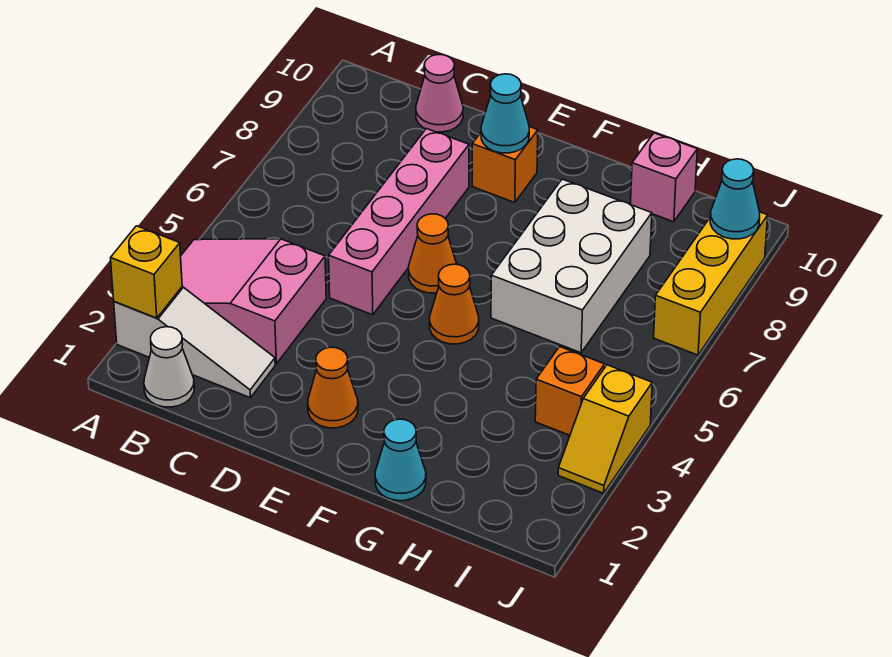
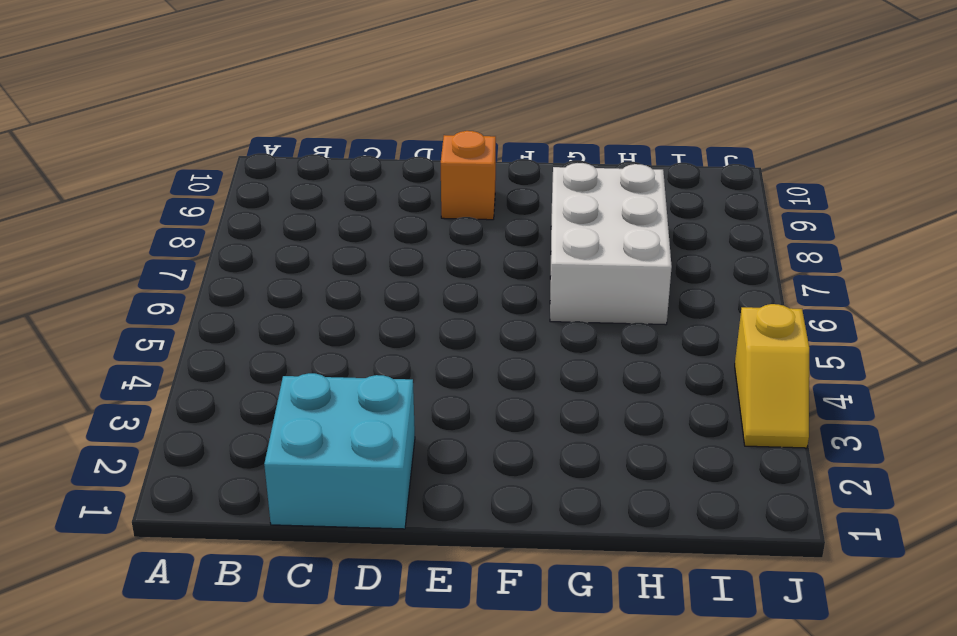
cyan brick C1:D2 level 1 -> white slope A2:C2 level 1 top A
none -> pink slope A3:C4 level 1 top C
none -> white cone B1 level 1
none -> pink cone C10 level 1

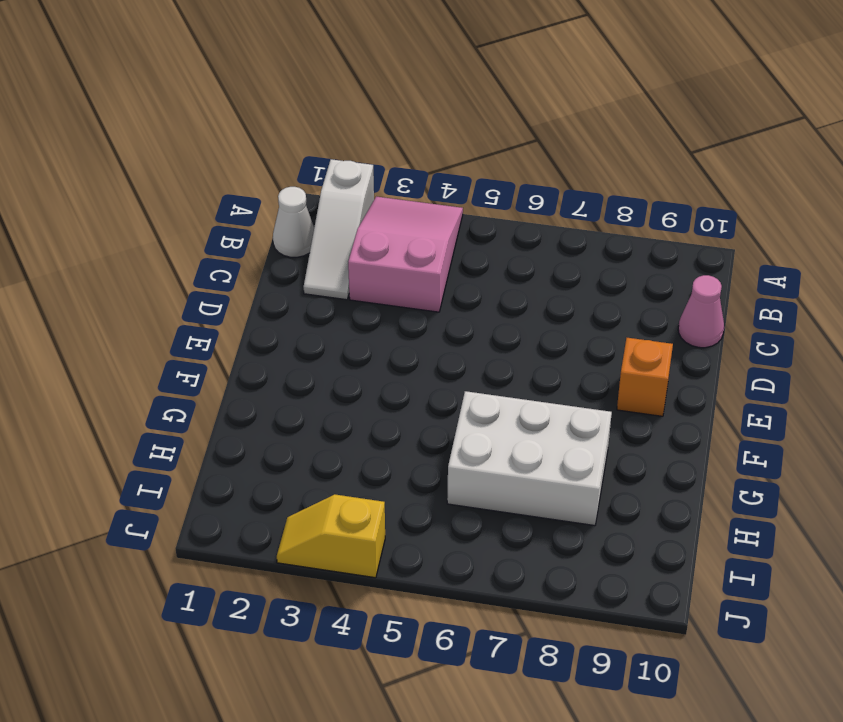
none -> pink brick D5:D8 level 1
none -> orange cone E2 level 1
none -> orange cone E6 level 1

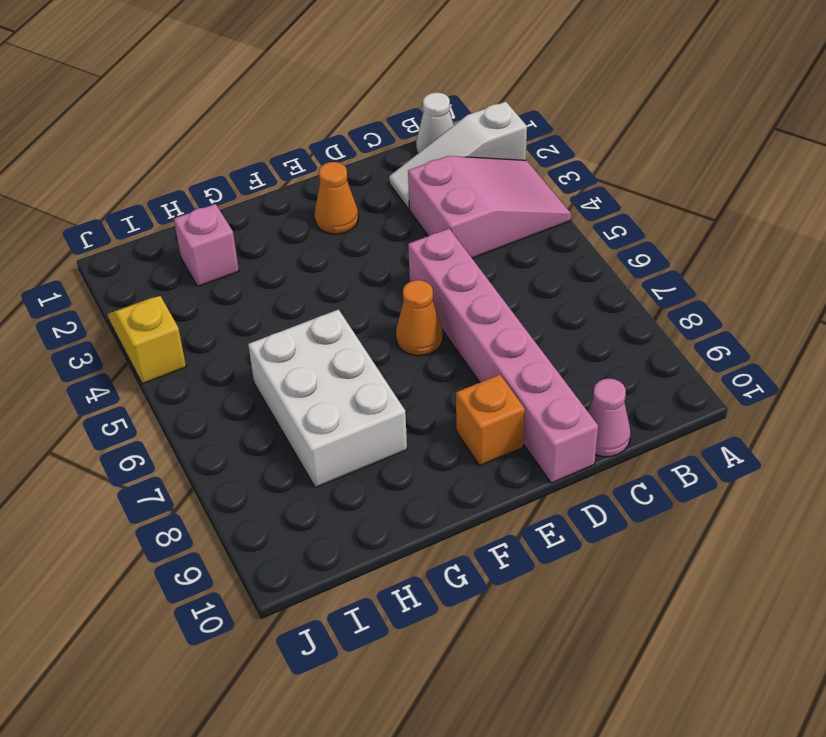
pink brick D5:D10 level 1 -> pink brick D5:D8 level 1
pink brick H2 level 1 -> pink brick H10 level 1
none -> orange cone F5 level 1
none -> cyan cone G1 level 1
none -> orange brick I4 level 1

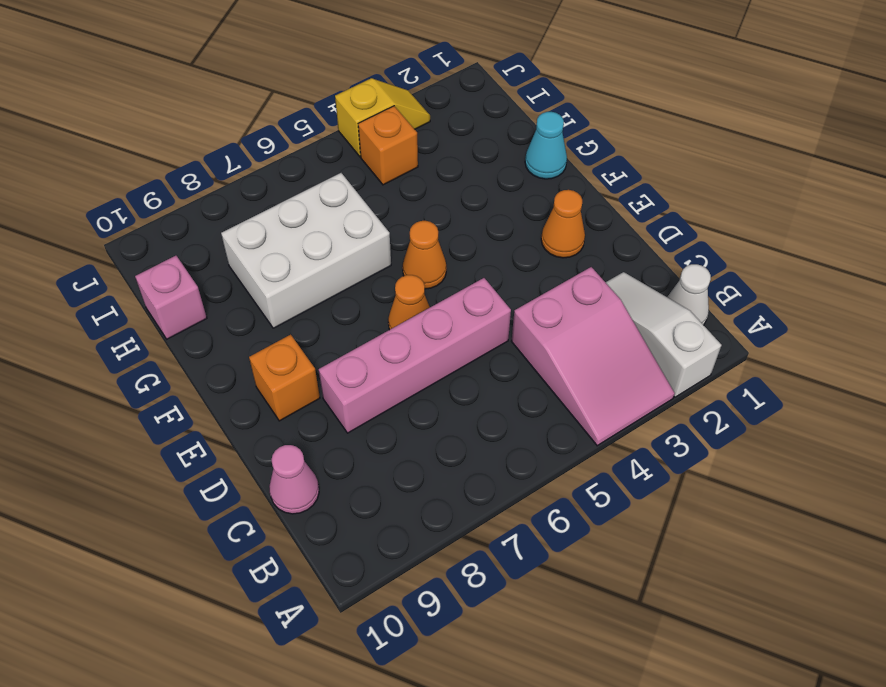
none -> yellow brick J7:J9 level 1
none -> yellow brick A2 level 2
none -> cyan cone E9 level 2

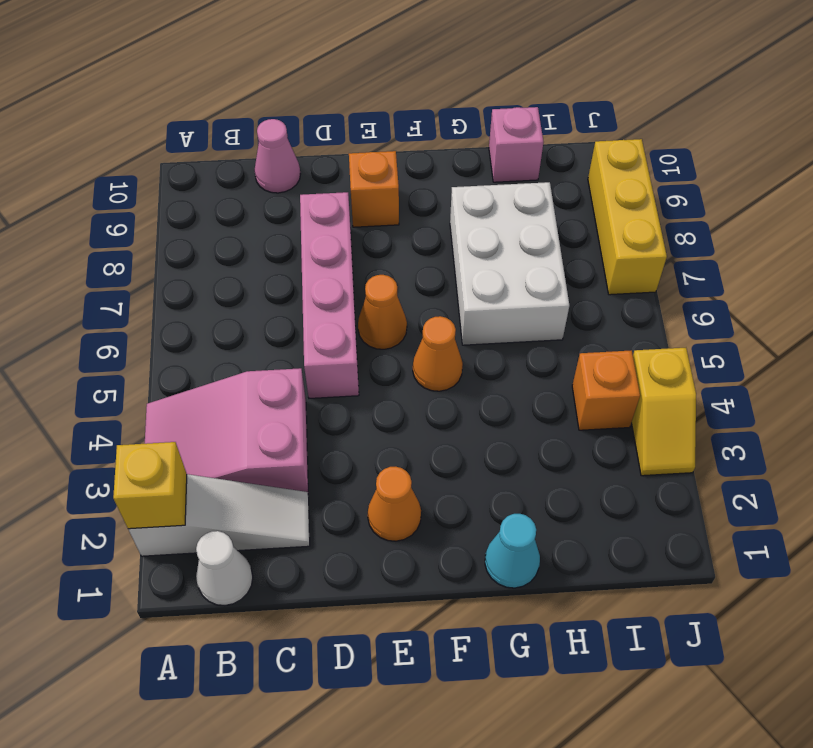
none -> cyan cone E9 level 2
none -> cyan cone J9 level 2

